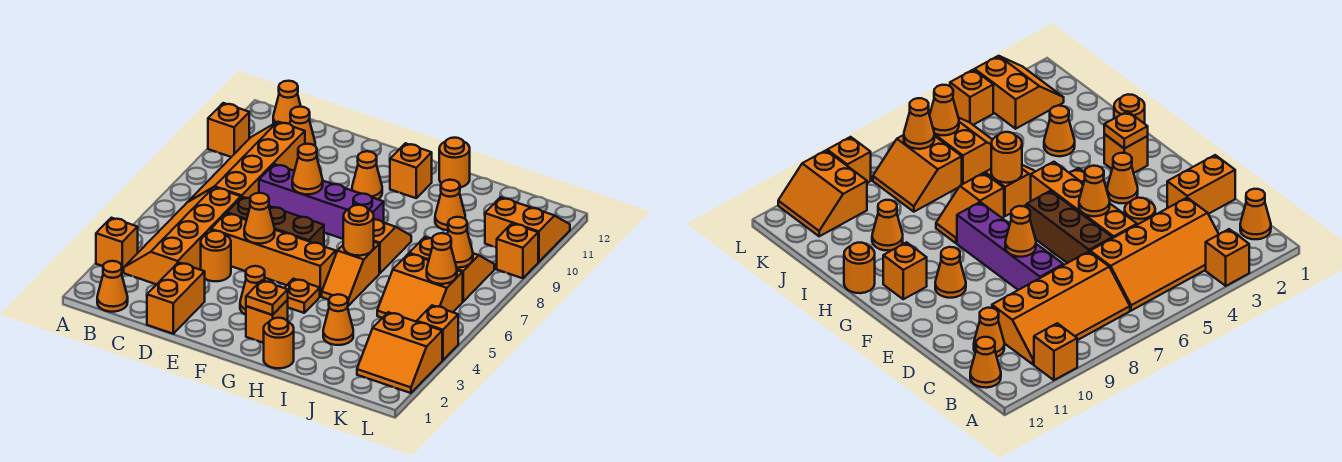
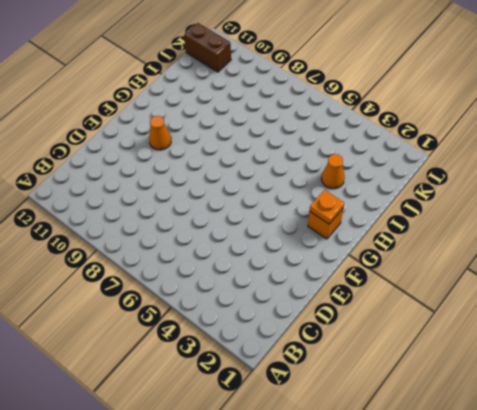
brown brick K11:K12 level 1 -> orange slope K10:L11 level 1 top 10
none -> orange brick A3 level 1
none -> orange brick A10 level 1
none -> orange cone B1 level 1
none -> orange slope B3:C6 level 1 top C

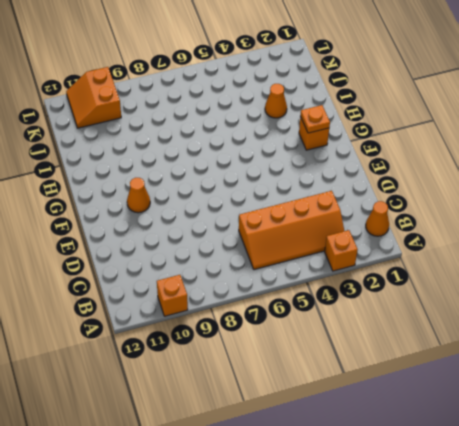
none -> orange slope B7:C10 level 1 top C
none -> orange cone B12 level 1
none -> orange cone C11 level 1
none -> orange brick D1:D2 level 1

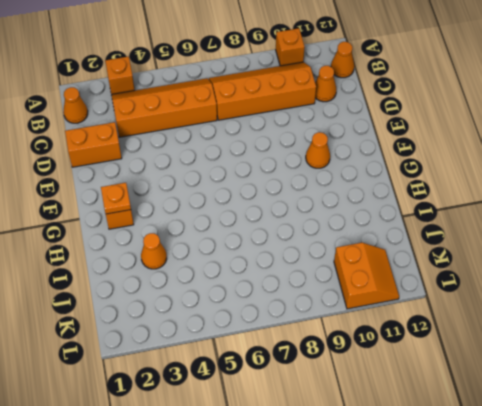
none -> orange round brick D4 level 1
none -> orange brick D5:G5 level 1
none -> brown brick D6:F6 level 1
none -> purple brick D8:G8 level 1

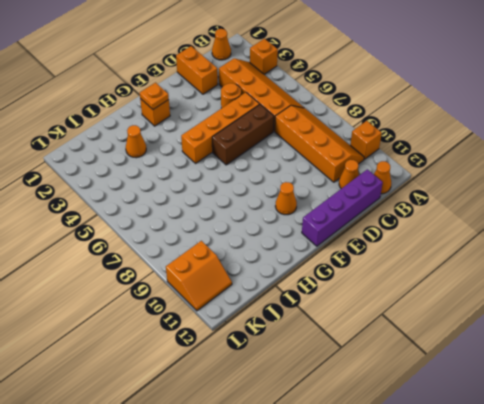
purple brick C12:F12 level 1 -> purple brick D8:G8 level 1
none -> orange cone F3 level 1
none -> orange plate G4 level 1
none -> orange brick G11 level 1
none -> orange round brick H1 level 1

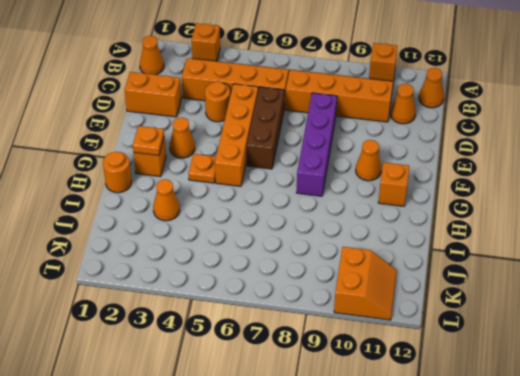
none -> orange slope H5:H6 level 1 top 6
none -> orange slope H7:H8 level 1 top 7
none -> orange round brick H12 level 1
none -> orange cone I10 level 1

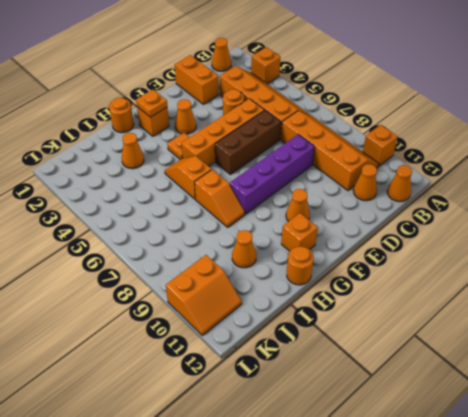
none -> orange slope J5:K6 level 1 top 6
none -> orange slope J7:K8 level 1 top 7
none -> orange slope K2:L3 level 1 top 3
none -> orange brick L4 level 1

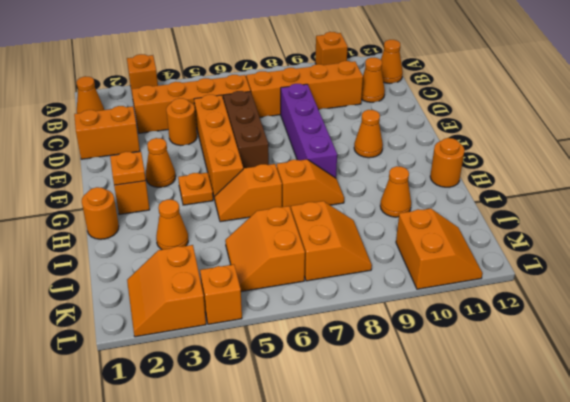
none -> orange brick G11 level 1
none -> orange brick L9 level 1
none -> orange cone E5 level 2
none -> orange cone E8 level 2

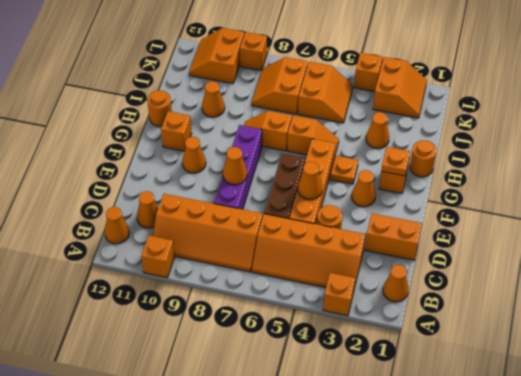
none -> orange round brick H6 level 2
none -> orange cone K6 level 2
none -> orange cone K7 level 2

